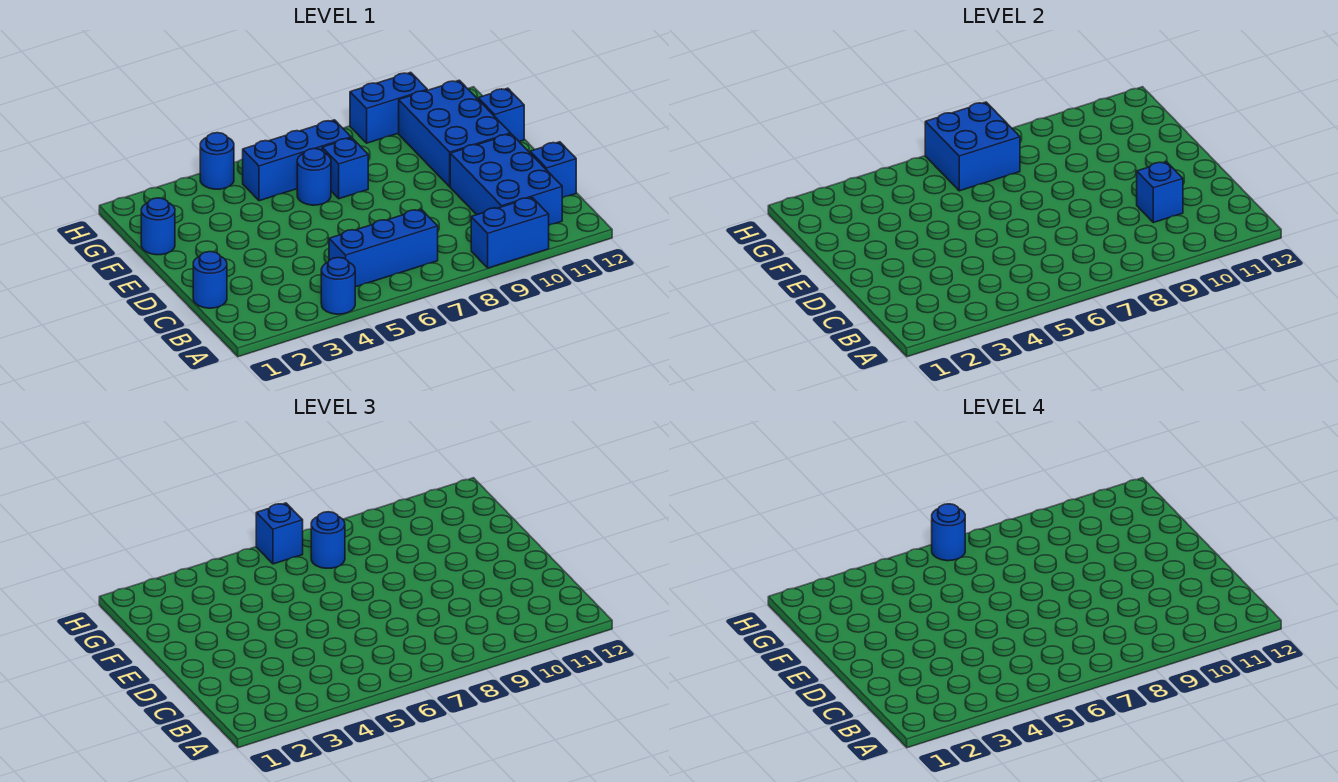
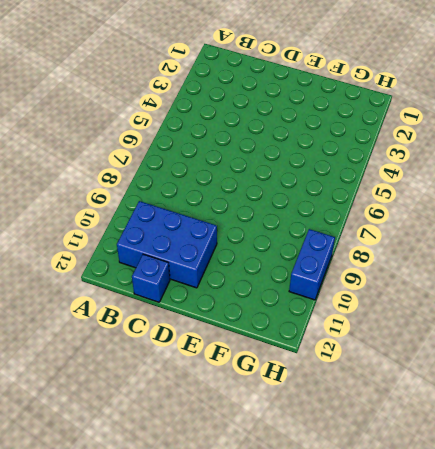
none -> blue round brick A4 level 1
none -> blue brick A9:A10 level 1
none -> blue brick B5:B7 level 1

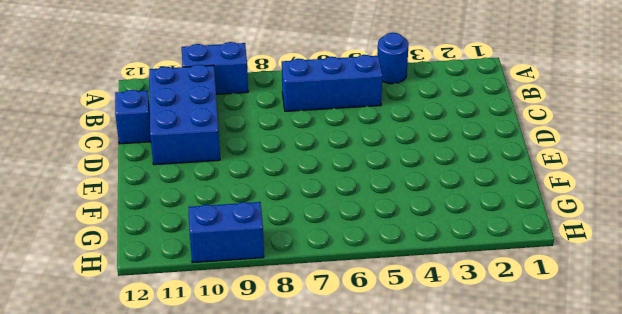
none -> blue round brick C1 level 1
none -> blue brick E10:G11 level 1
none -> blue round brick F1 level 1

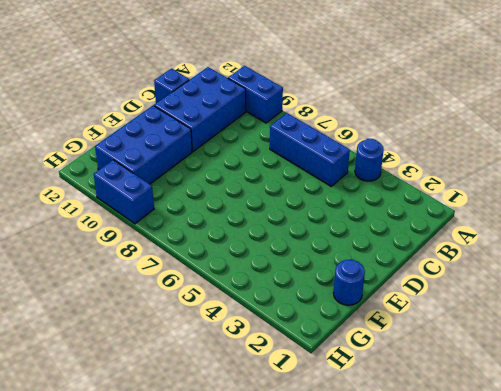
none -> blue round brick C1 level 1
none -> blue round brick F6 level 1
none -> blue brick F7 level 1

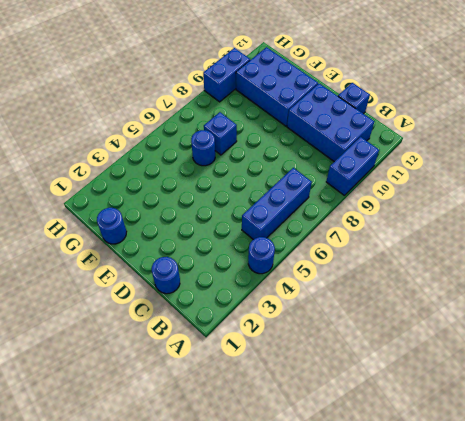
none -> blue brick F12 level 1
none -> blue brick G5:G7 level 1
none -> blue round brick H4 level 1

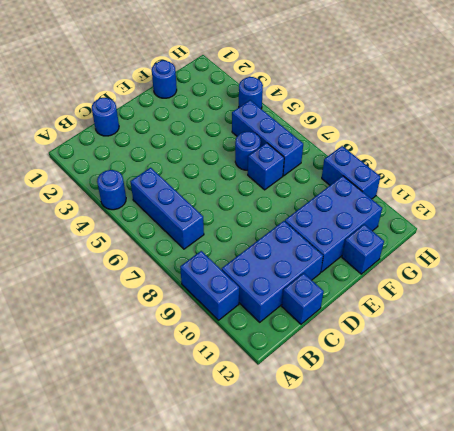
none -> blue brick C10 level 2
none -> blue brick G6:H7 level 2
none -> blue round brick G7 level 3

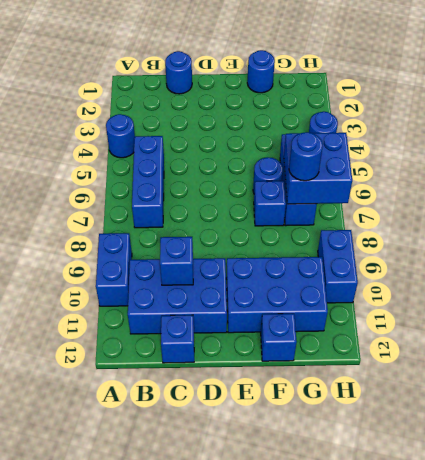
none -> blue brick H6 level 3
none -> blue round brick H6 level 4

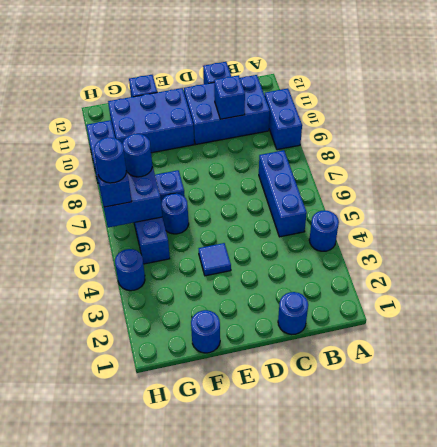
blue tile E4 level 1 -> none

